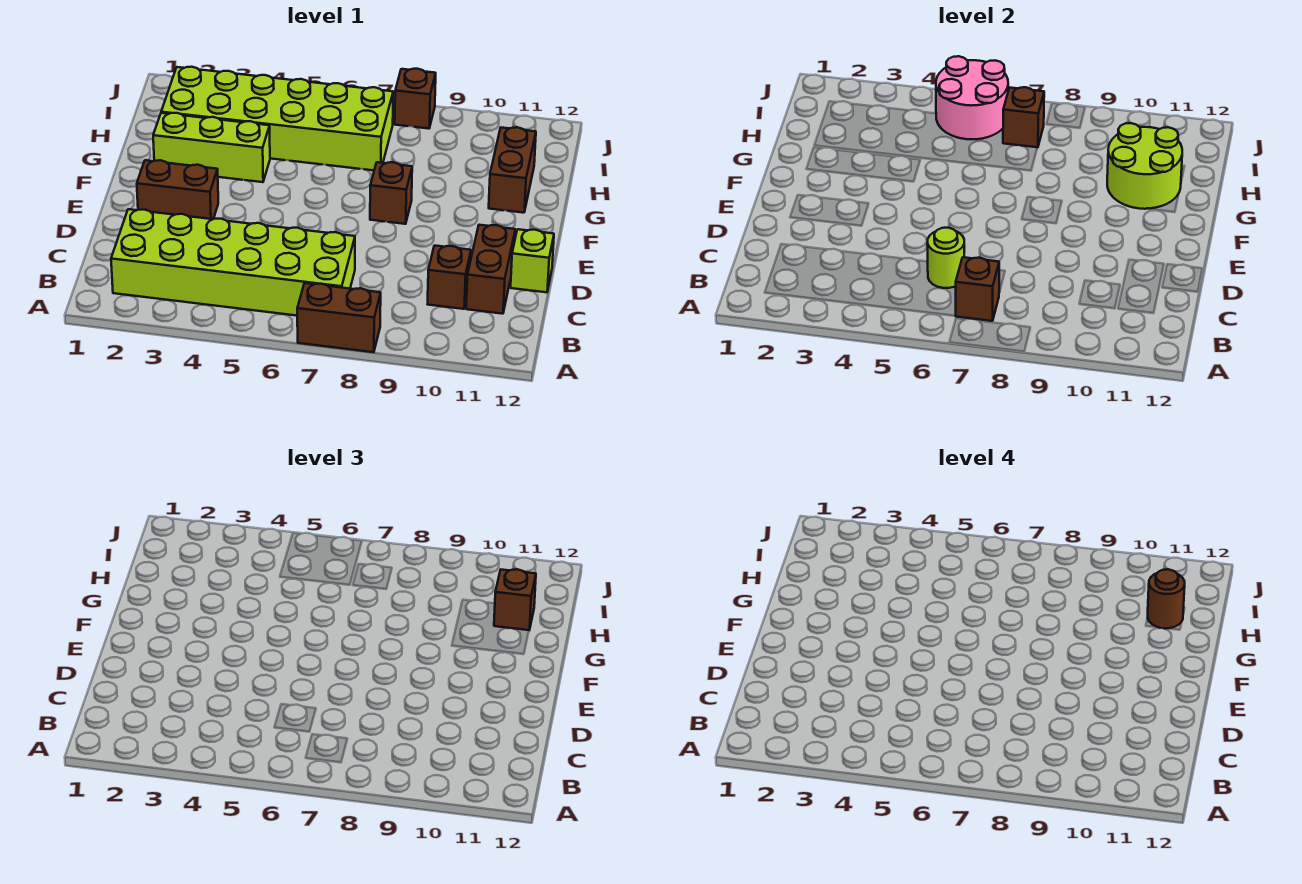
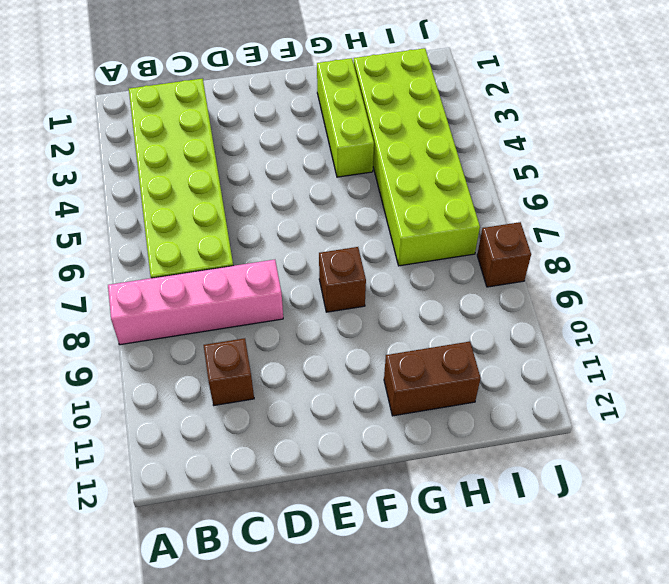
pink brick A8:D8 level 1 -> brown brick A7:A8 level 1
none -> brown brick C11:D11 level 1
none -> lime brick D12 level 1
none -> brown brick E2:E3 level 1

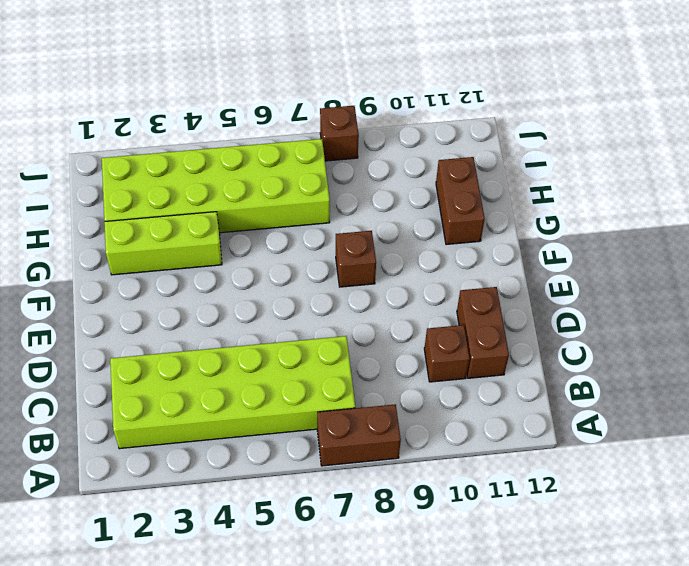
none -> lime brick D12 level 1
none -> brown brick E2:E3 level 1
none -> brown brick B7 level 2

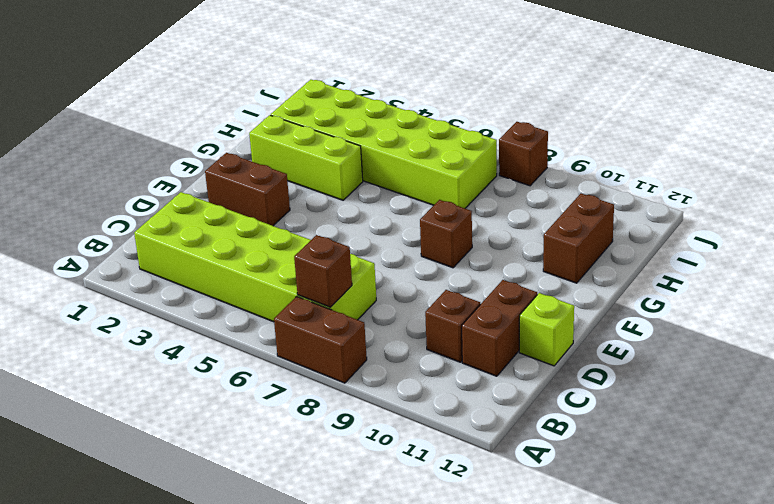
none -> lime round brick C6 level 2
none -> lime round brick G10:H11 level 2
none -> pink round brick I5:J6 level 2

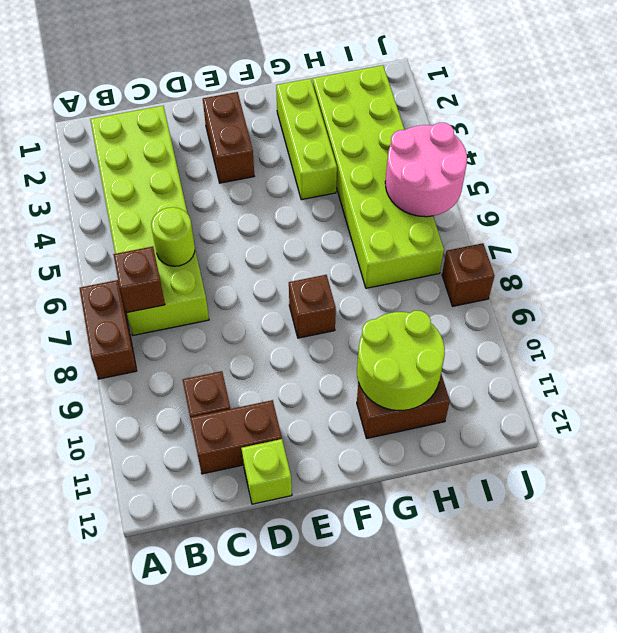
none -> brown brick I7 level 2
none -> brown brick H11 level 3
none -> brown round brick H11 level 4

